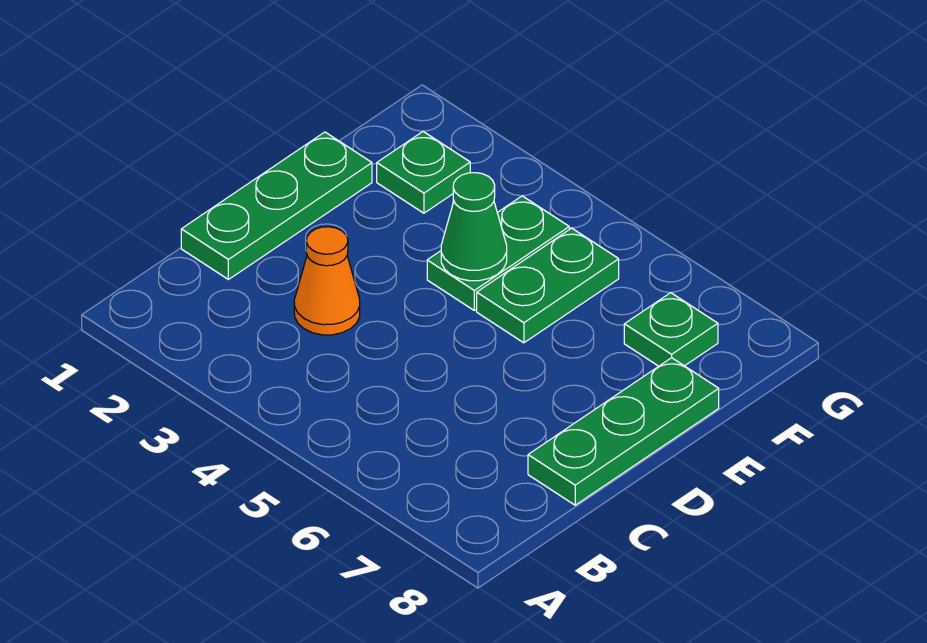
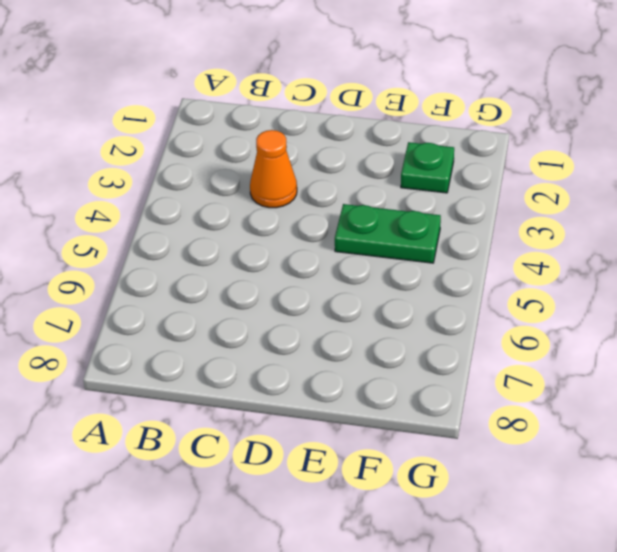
none -> green plate C1:E1 level 1
none -> green plate C8:E8 level 1

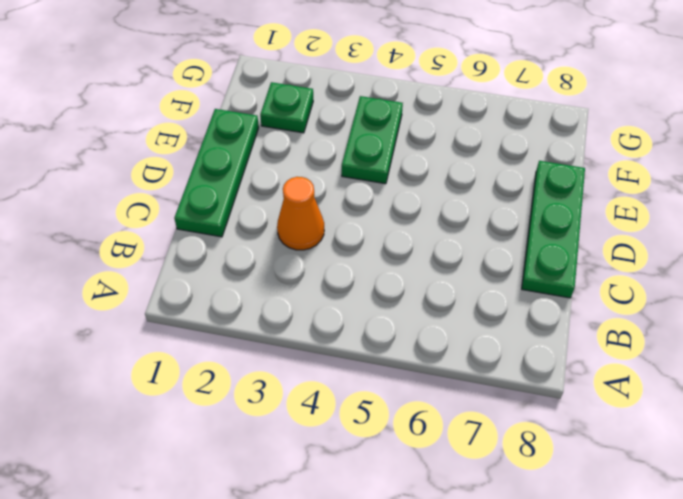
none -> green plate E5:F5 level 1
none -> green plate F7 level 1

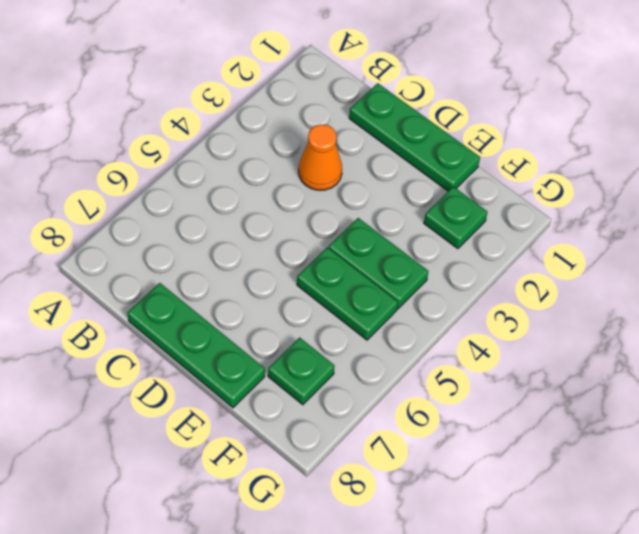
none -> green cone E4 level 2

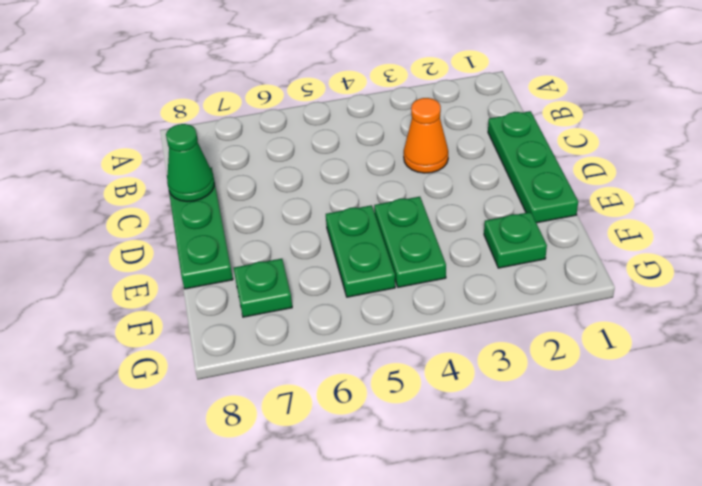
green cone C8 level 2 -> green cone E4 level 2

